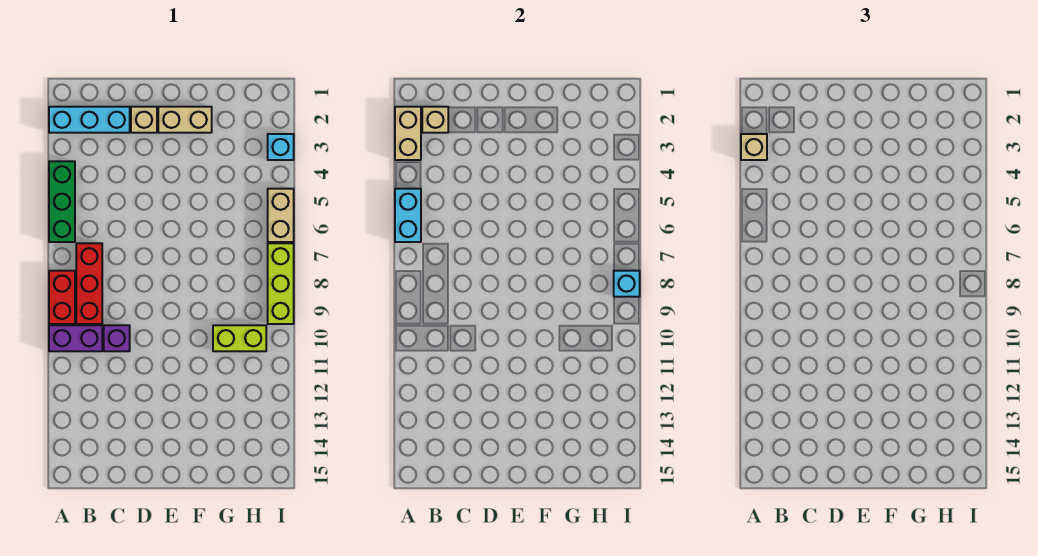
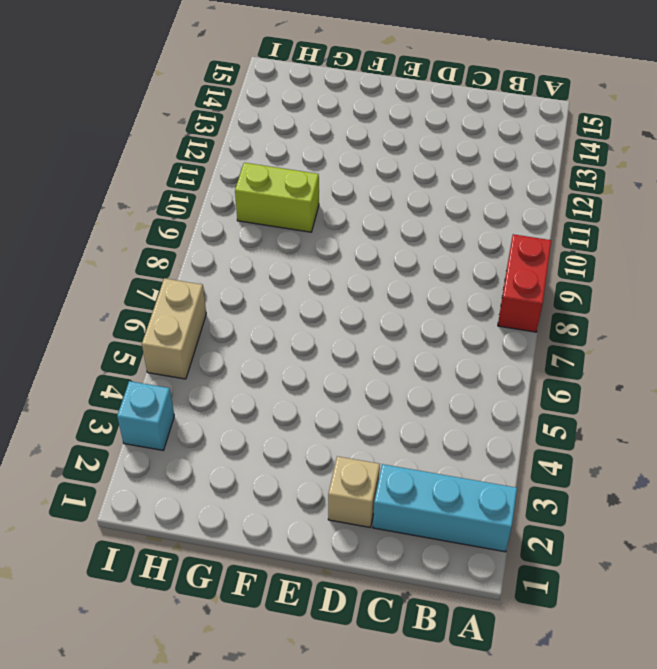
none -> green brick A4:A6 level 1
none -> purple brick A10:B10 level 1
none -> red brick B7:B9 level 1

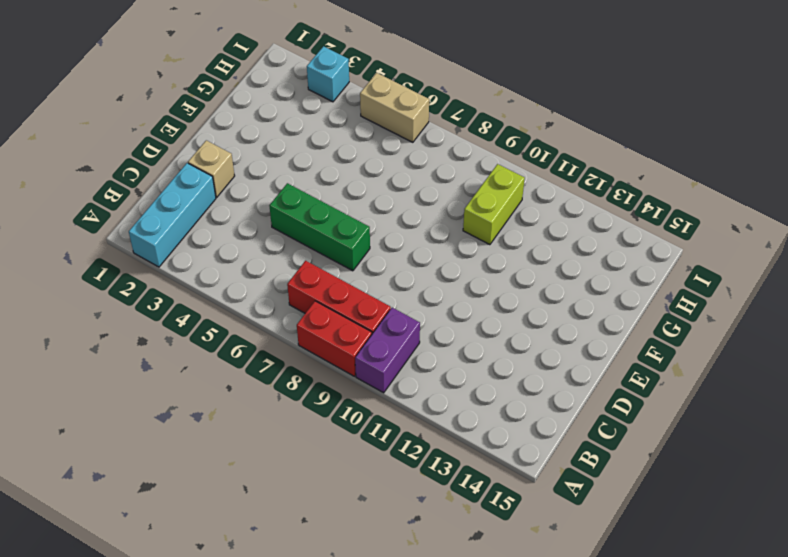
green brick D5:D7 level 1 -> green brick A4:A6 level 1
none -> purple brick C10 level 1
none -> tan brick E2:F2 level 1
none -> lime brick I7:I9 level 1

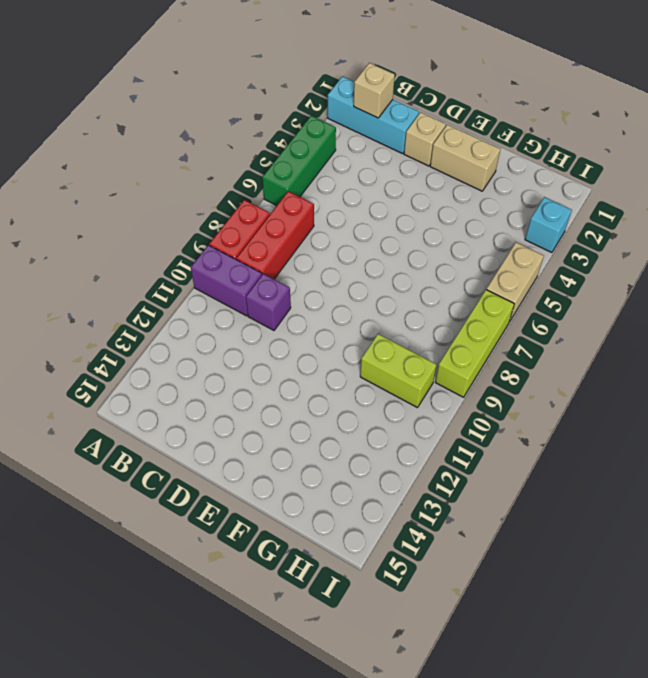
none -> tan brick A2:A3 level 2
none -> cyan brick A5:A6 level 2
none -> cyan brick I8 level 2

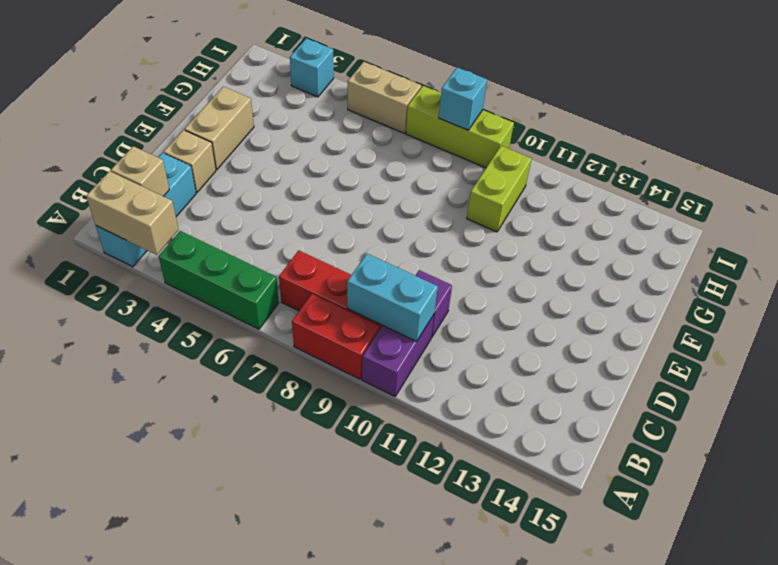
cyan brick B9:B10 level 2 -> cyan brick A5:A6 level 2
none -> tan brick A3 level 3

